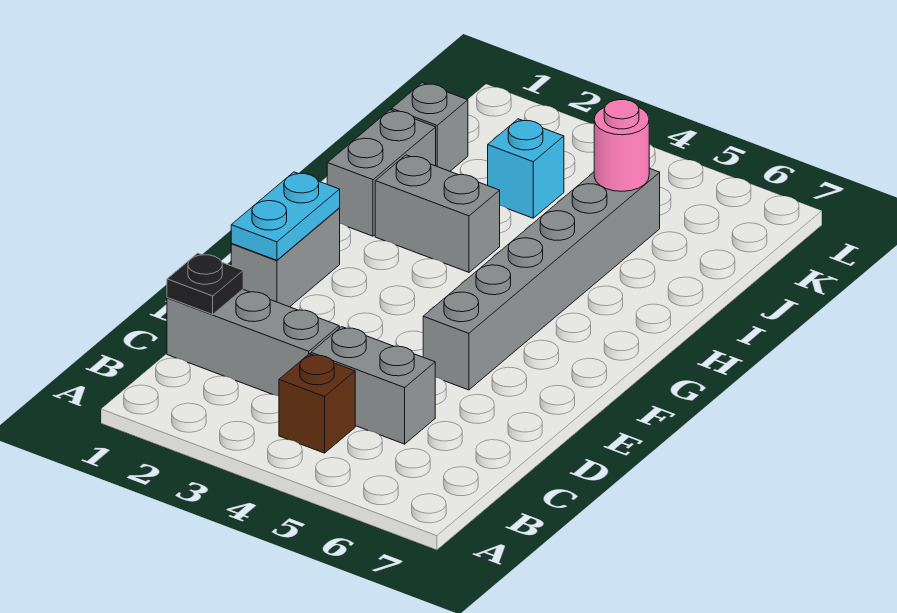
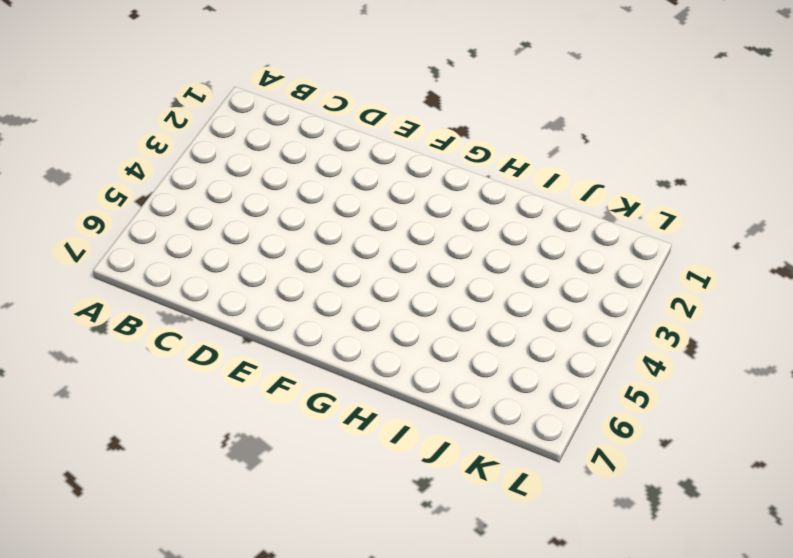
none -> brown brick B4 level 1
none -> grey brick C1:C3 level 1
none -> grey brick C4:C5 level 1

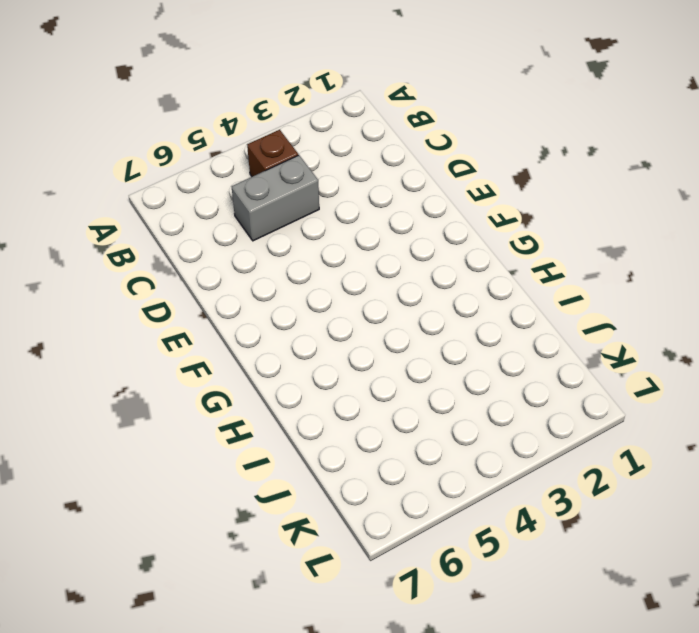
none -> grey brick C1:C3 level 1
none -> grey brick E1:F1 level 1
none -> grey brick E5:J5 level 1

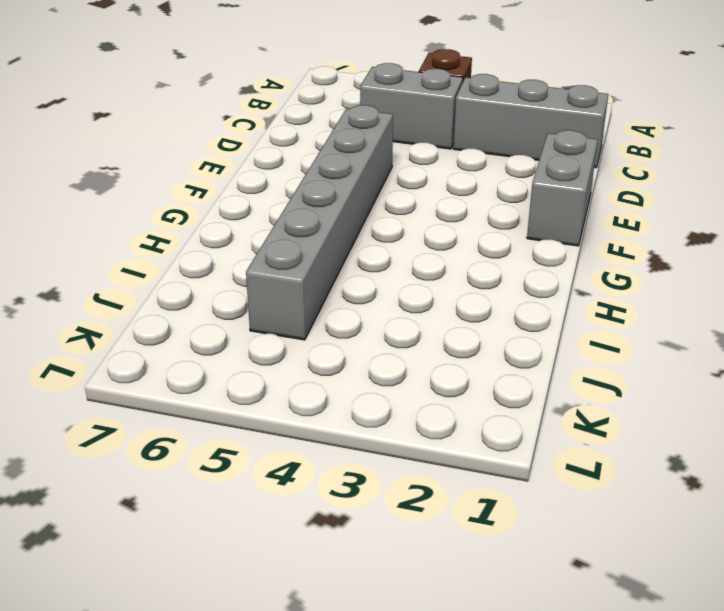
none -> grey brick H1:I1 level 1
none -> grey brick H2:H3 level 1
none -> grey brick J1 level 1

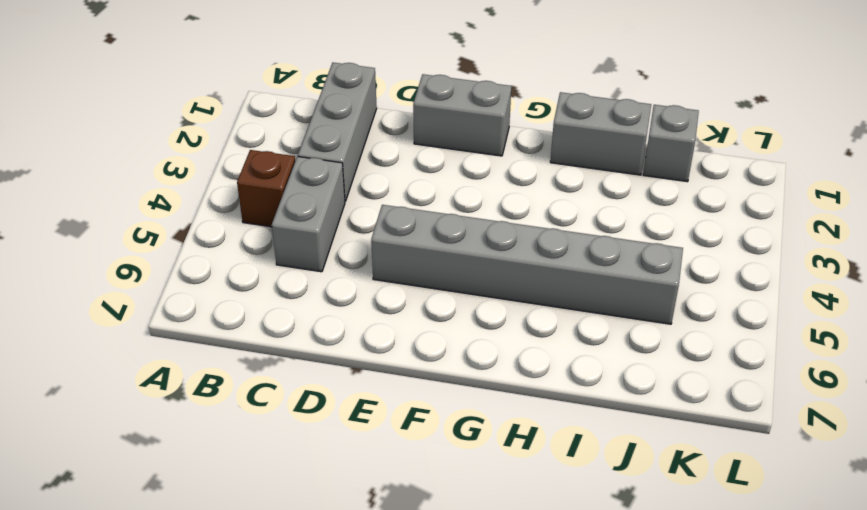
none -> grey brick H2:H3 level 1
none -> cyan brick J3 level 1
none -> black plate C1 level 2

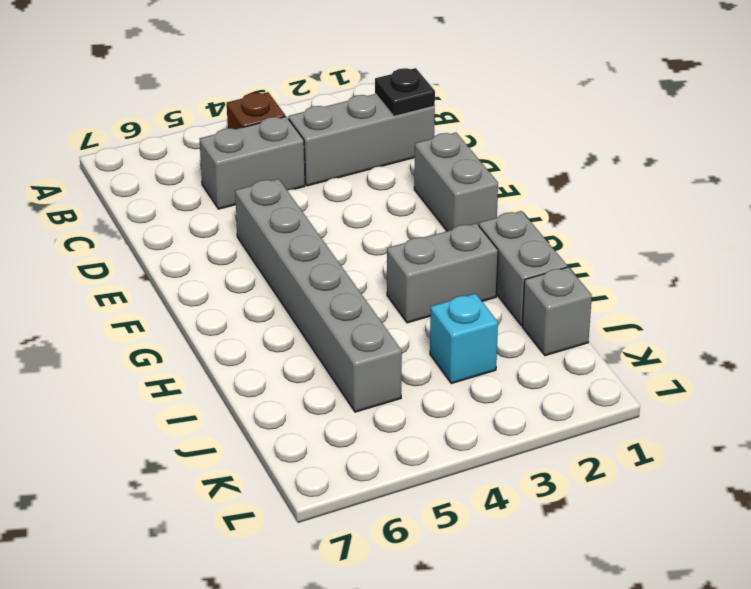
none -> cyan plate E1:F1 level 2
none -> pink round brick J5 level 2

